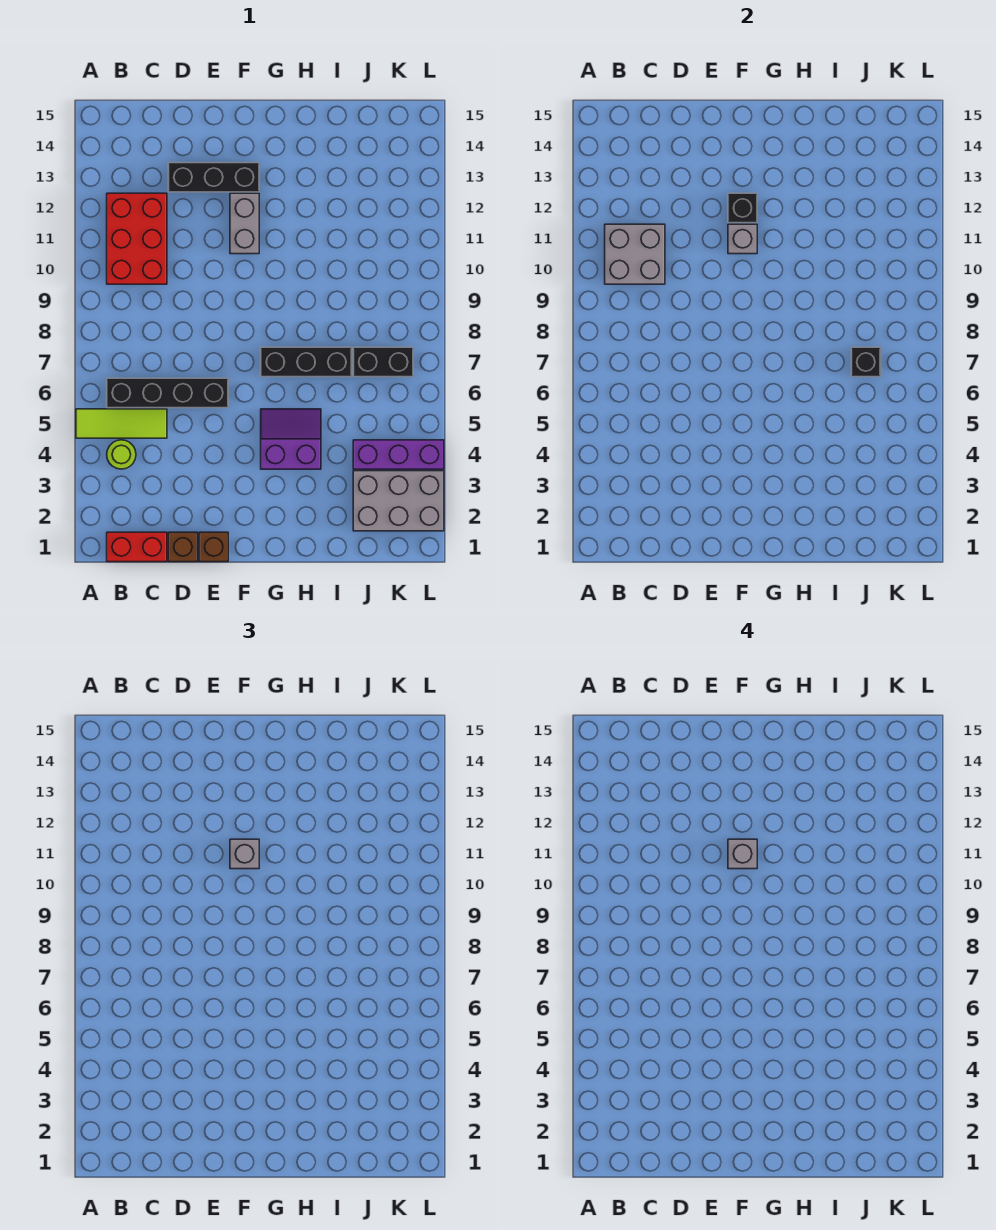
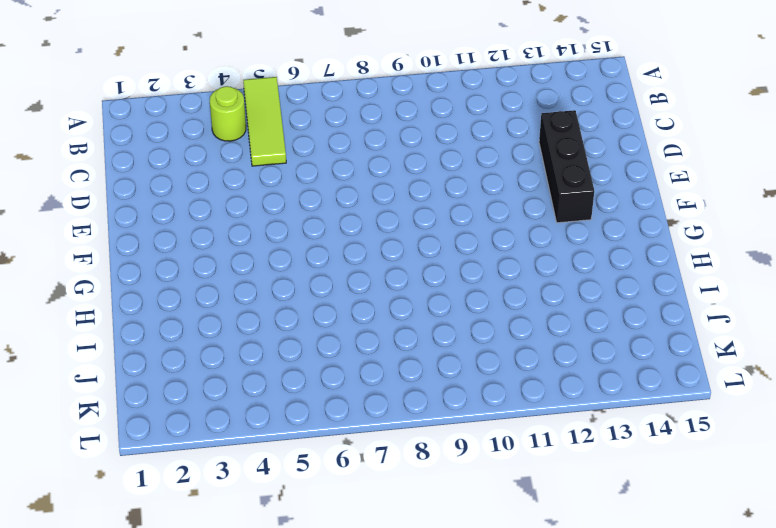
none -> red brick B1:C1 level 1
none -> black brick B6:E6 level 1
none -> red brick B10:C12 level 1

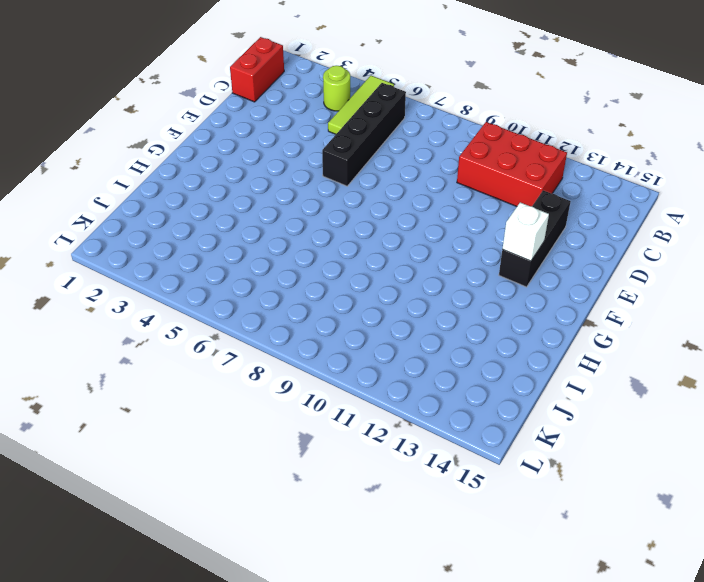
white brick F13 level 2 -> none
none -> brown brick D1 level 1
none -> brown brick E1 level 1
none -> grey brick F11:F12 level 1

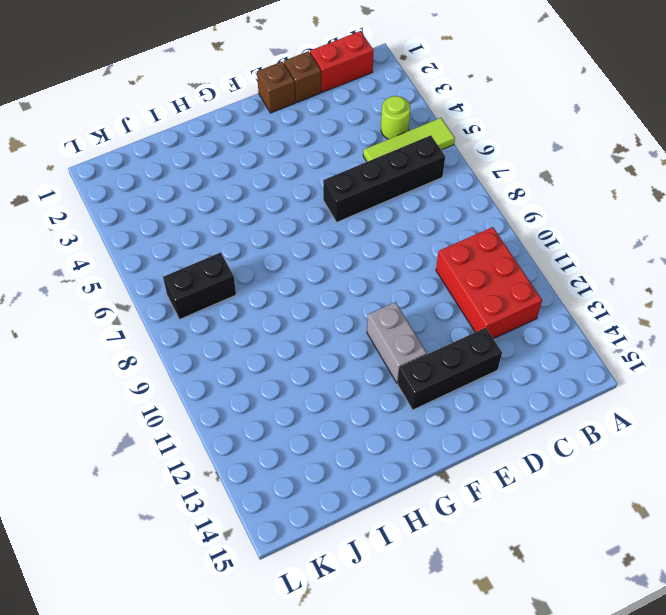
none -> purple slope G4:H5 level 1 top 4
none -> black brick G7:I7 level 1
none -> grey brick J2:L3 level 1

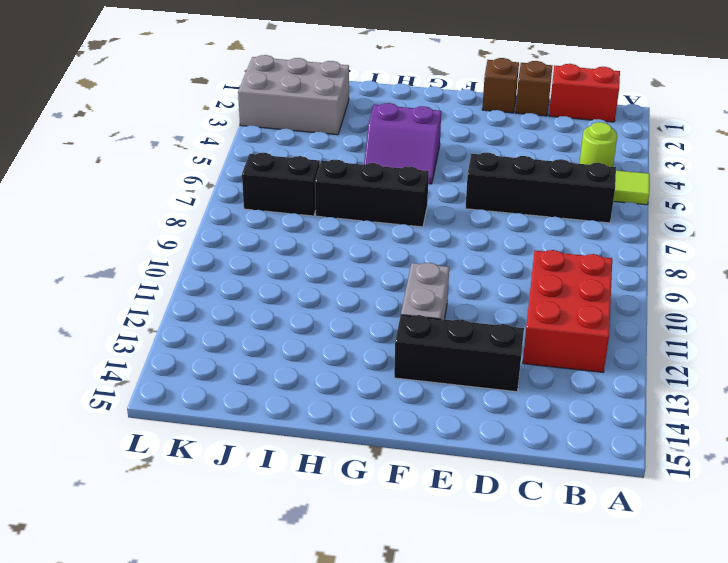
none -> purple brick J4:L4 level 1
none -> grey brick B10:C11 level 2
none -> grey brick F11 level 2

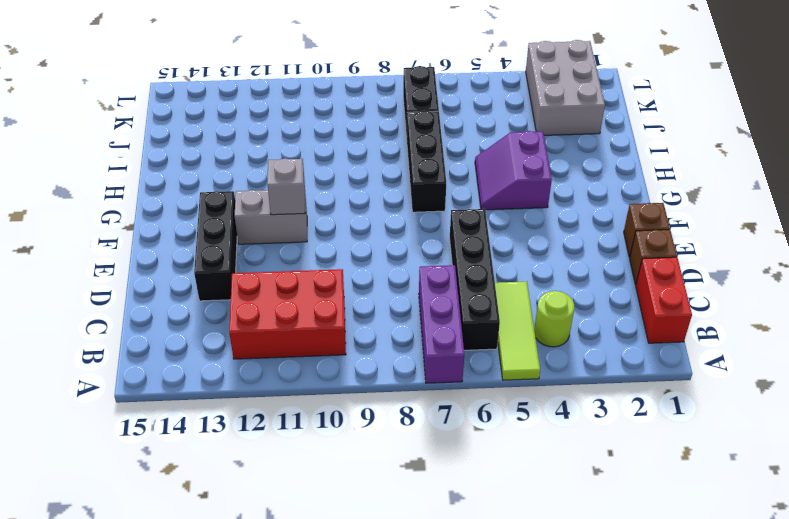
purple brick A7:C7 level 1 -> purple brick J4:L4 level 1
none -> grey brick B10:C11 level 2
none -> black brick F12 level 2
none -> black brick J7 level 2

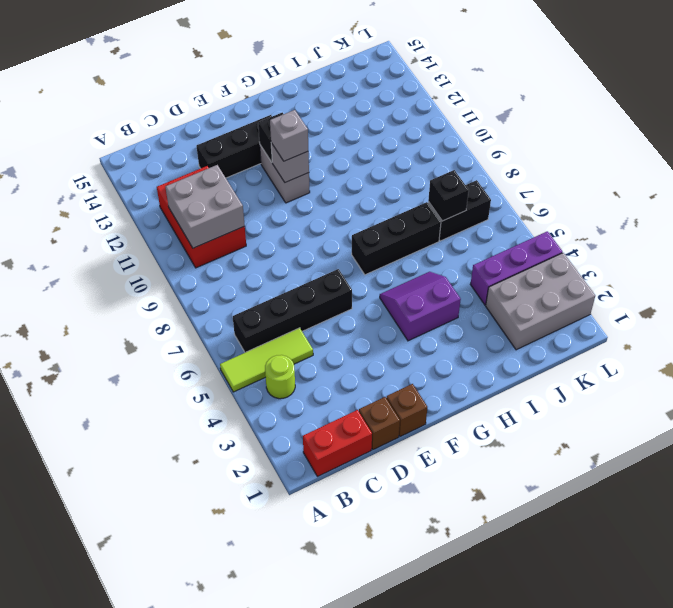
none -> grey brick F11 level 4

